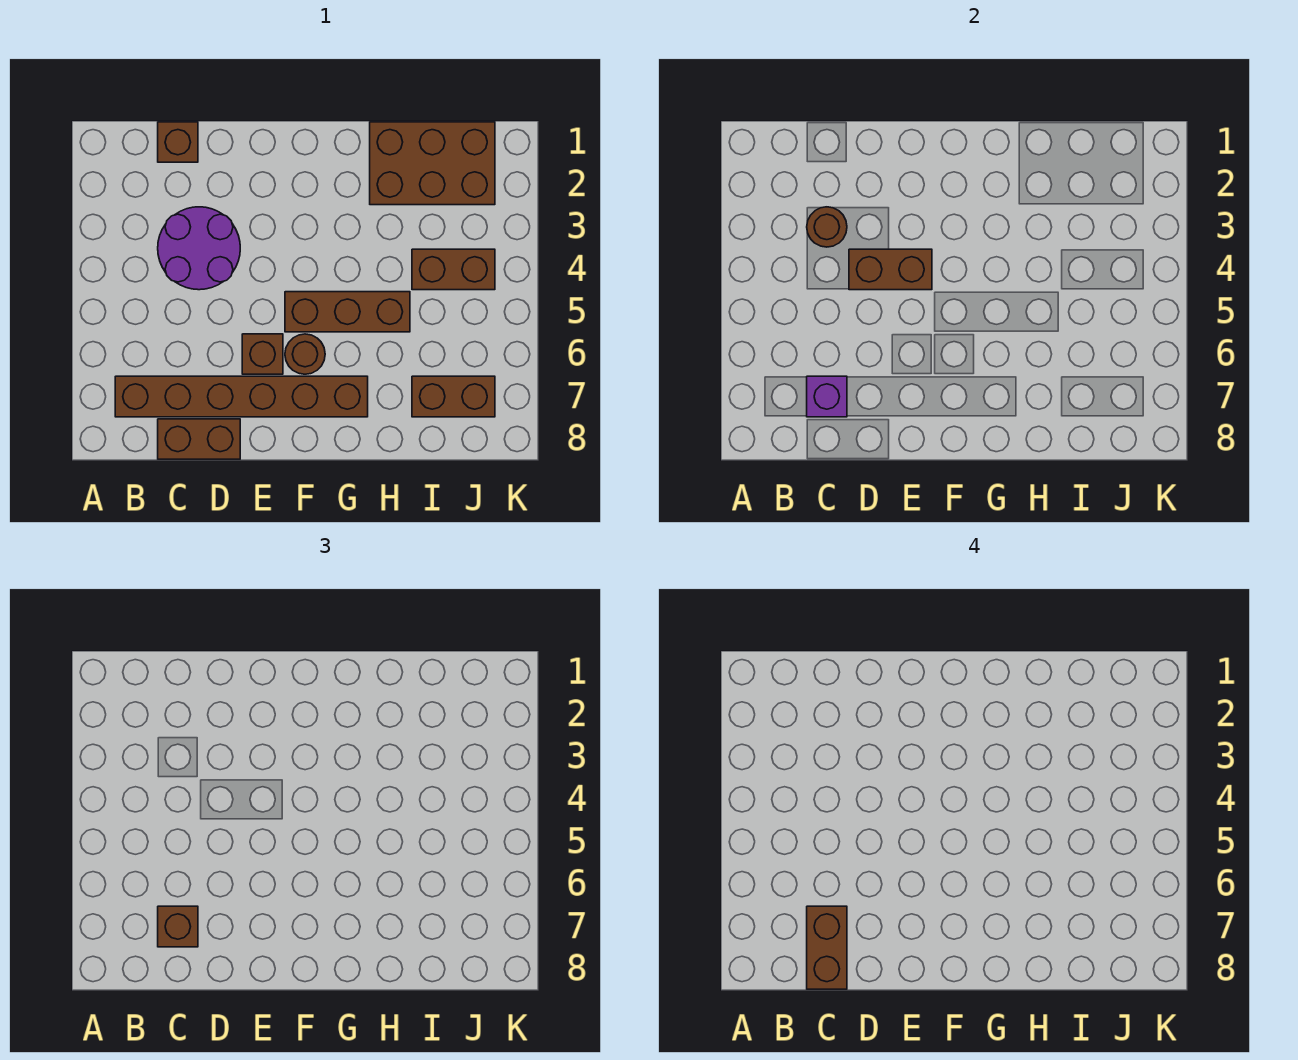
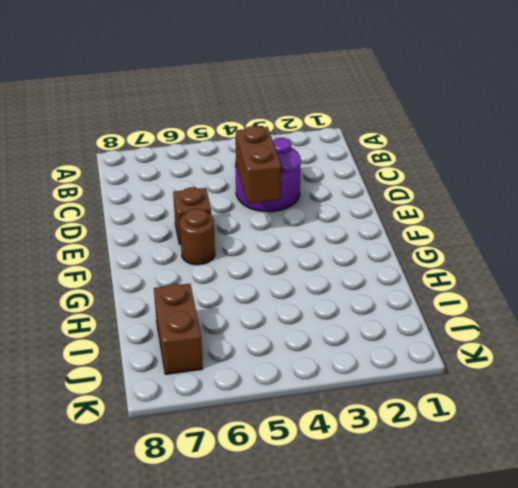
none -> brown brick B7:G7 level 1
none -> brown brick C1 level 1
none -> brown brick C8:D8 level 1

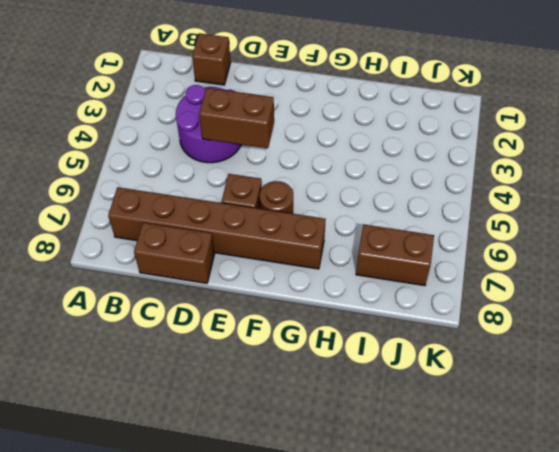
none -> brown brick F5:H5 level 1
none -> brown brick H1:J2 level 1
none -> brown brick I4:J4 level 1

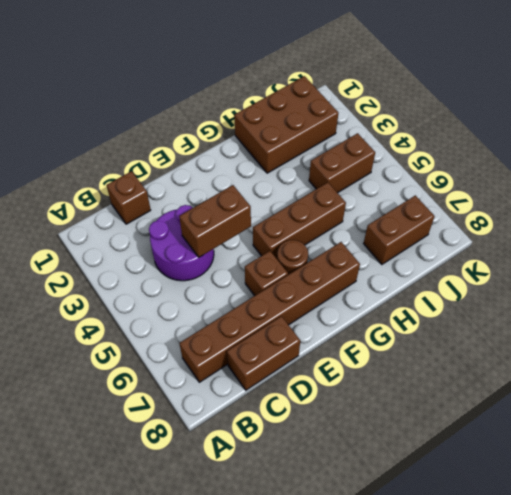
none -> brown round brick C3 level 2
none -> purple brick C7 level 2
none -> brown brick C7 level 3

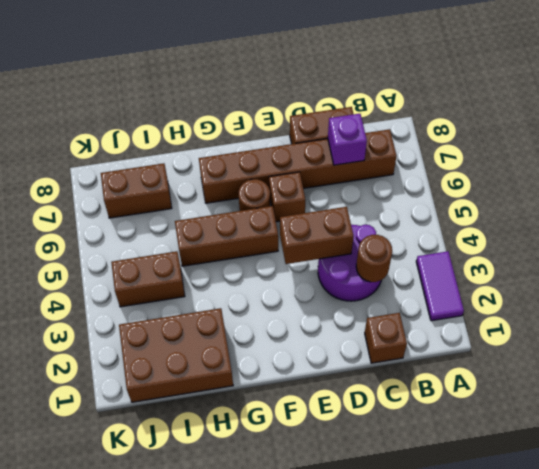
purple tile A2:A3 level 1 -> none
none -> brown brick C7 level 3
none -> brown brick C7:C8 level 4

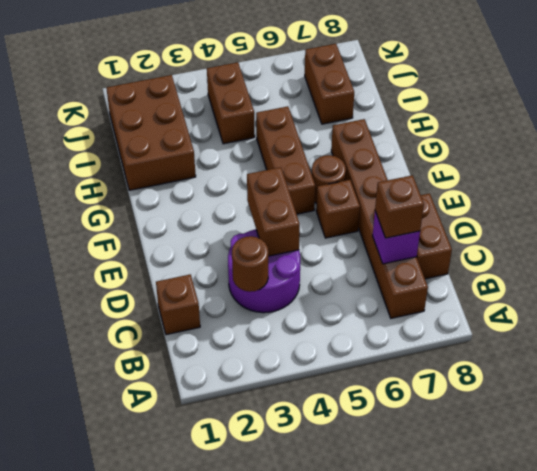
none -> brown brick C7:C8 level 4

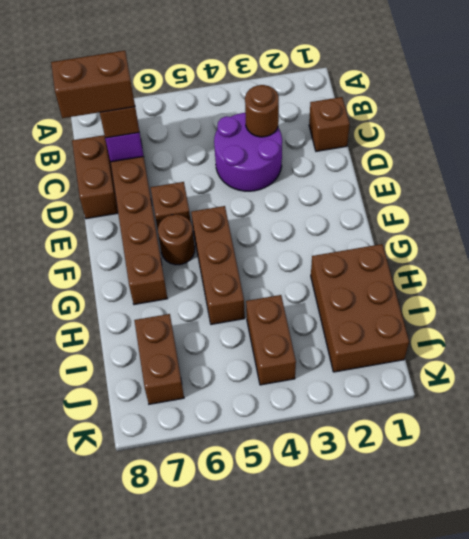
none -> brown brick D4:E4 level 2

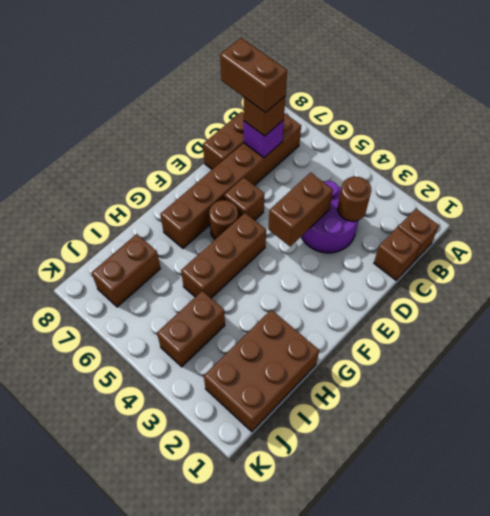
brown brick B1 level 1 -> none

